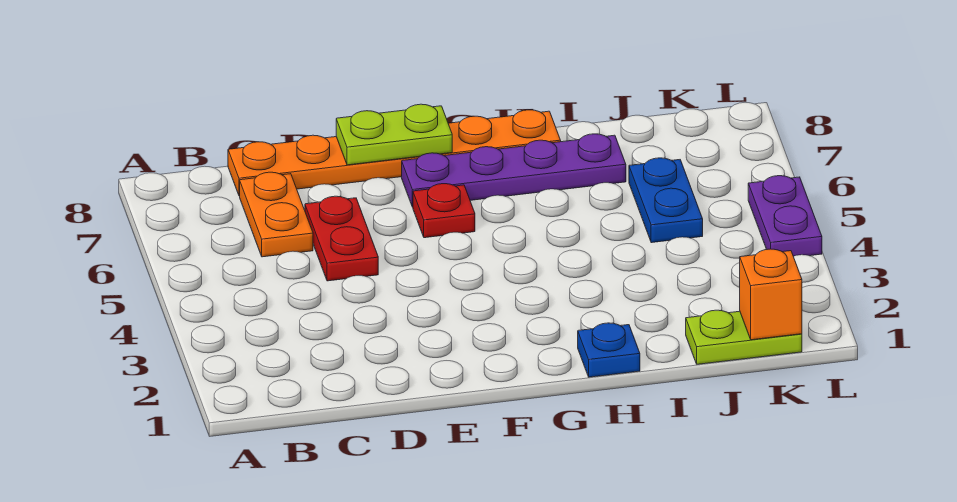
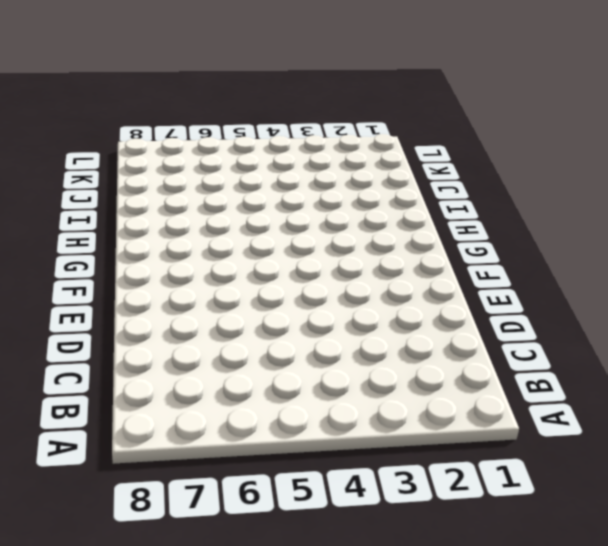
none -> orange plate C6:C7 level 1
none -> orange plate C8:H8 level 1

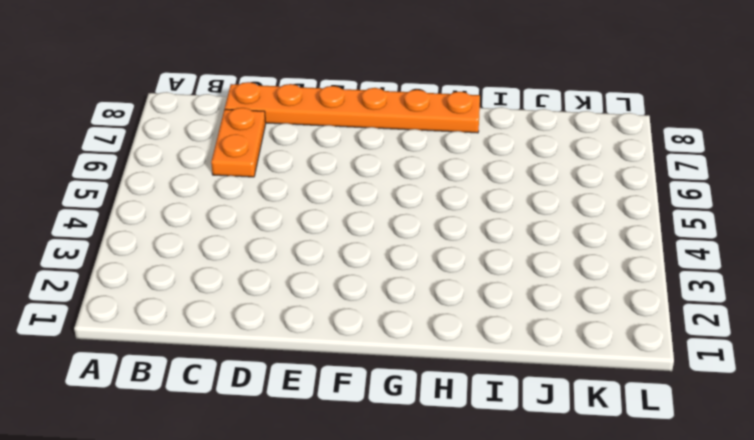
none -> red plate D5:D6 level 1
none -> red plate F6 level 1

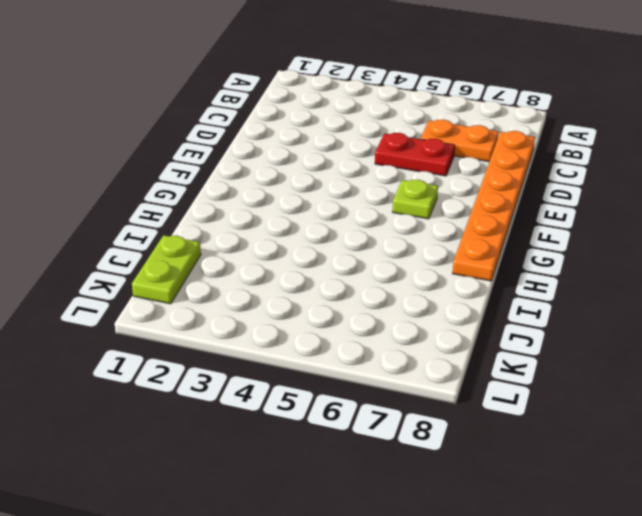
lime plate F6 level 1 -> red plate F6 level 1
none -> purple plate F7:I7 level 1
none -> blue plate H1 level 1

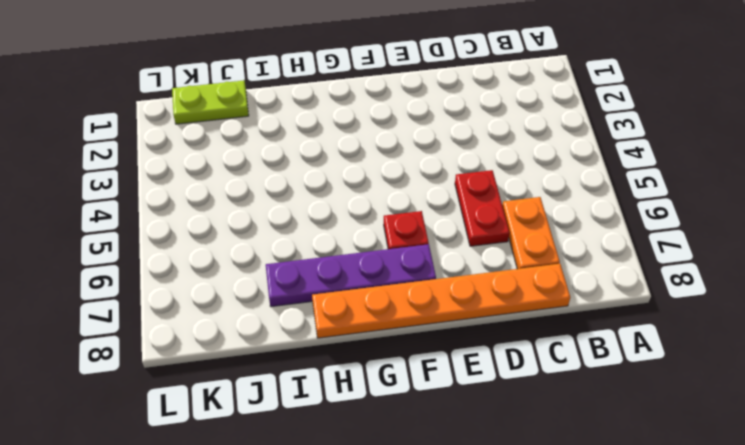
none -> blue plate H1 level 1
none -> blue plate J5:J6 level 1

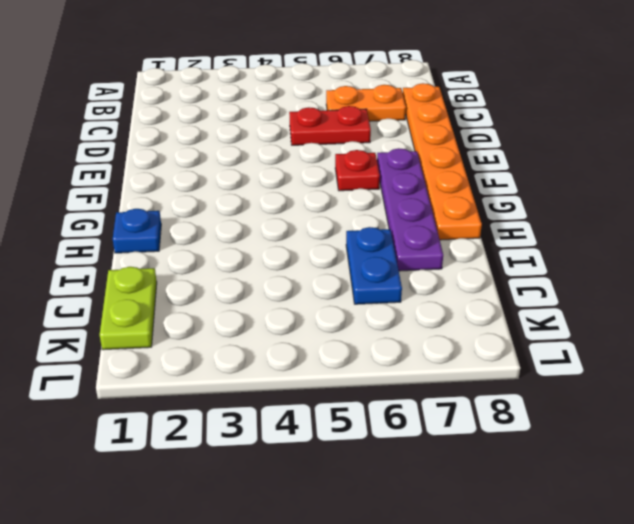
blue plate I6:J6 level 1 -> blue plate J5:J6 level 1
none -> purple plate L4:L5 level 1
none -> lime plate E8:F8 level 2

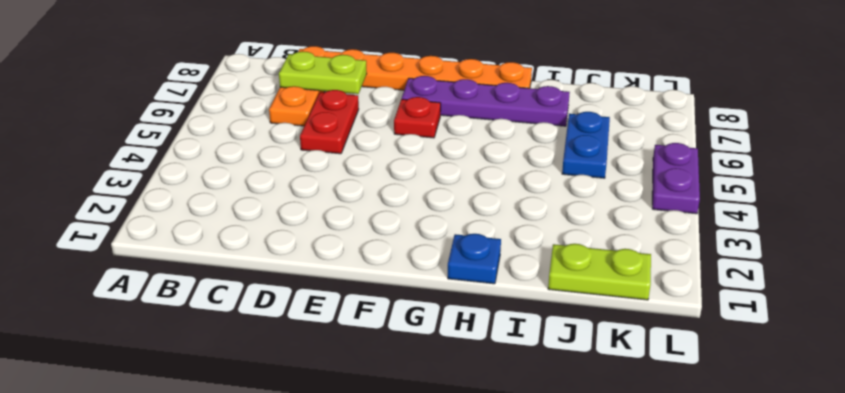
lime plate C7:D7 level 2 -> lime plate E8:F8 level 2
none -> orange brick K1 level 2

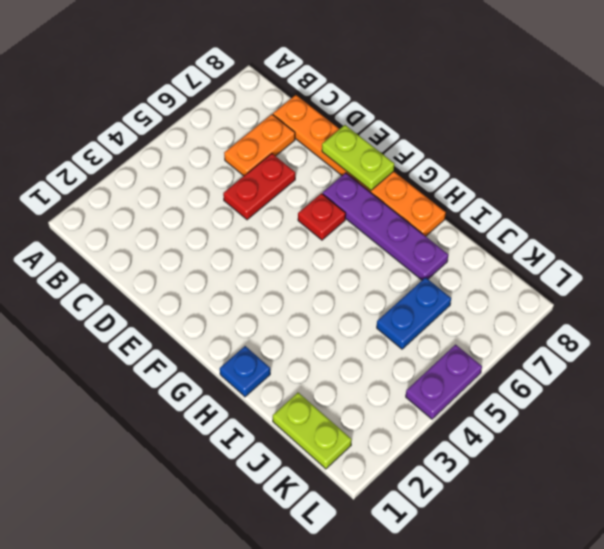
none -> orange brick K1 level 2

